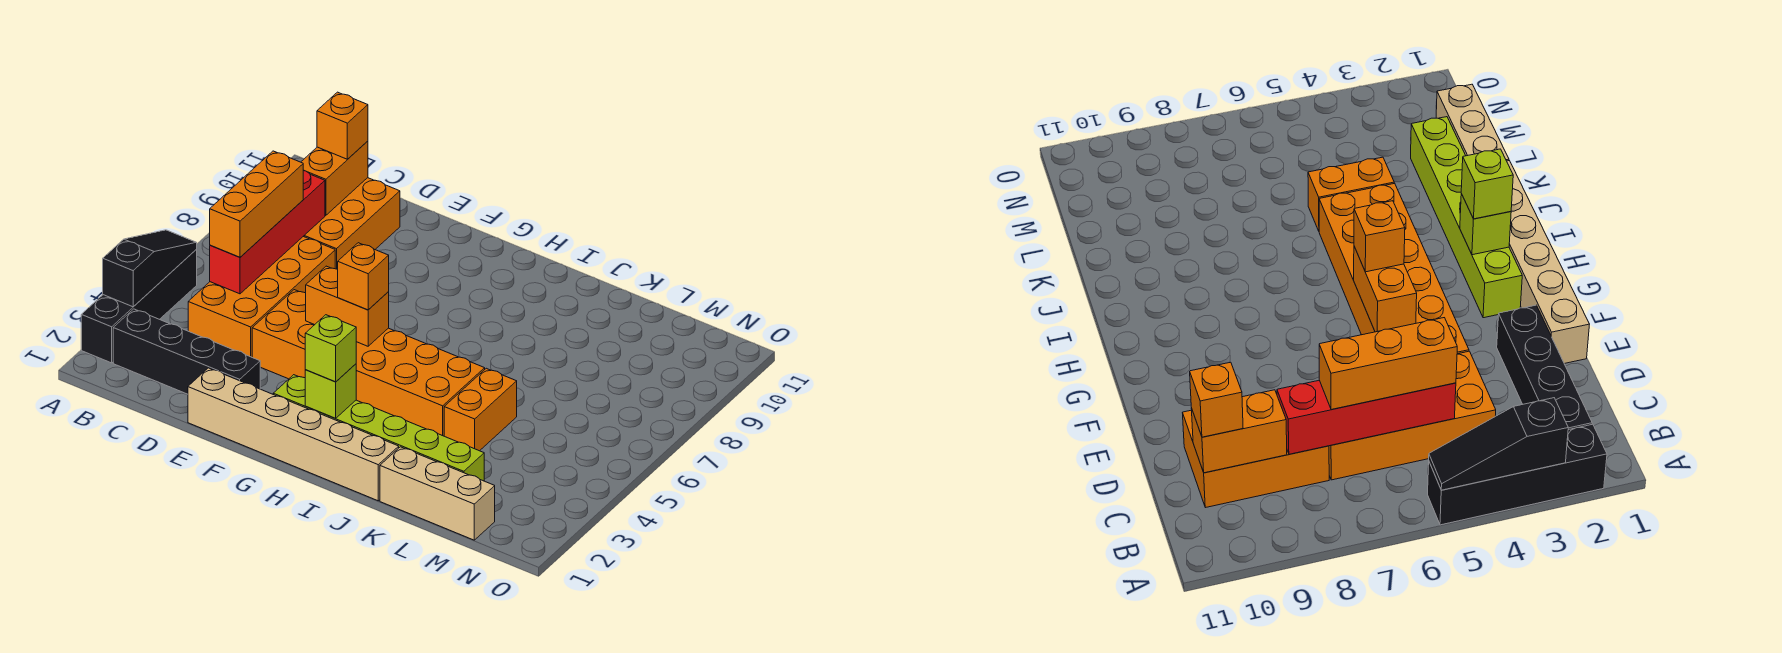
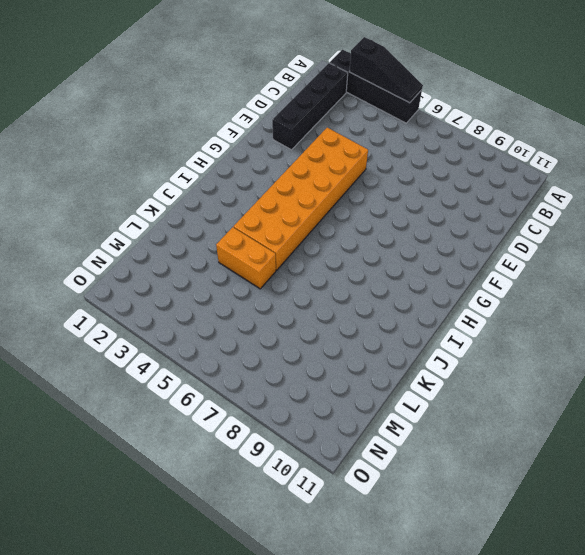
none -> orange brick C4:D7 level 1
none -> orange brick C8:D10 level 1
none -> tan brick E1:J1 level 1

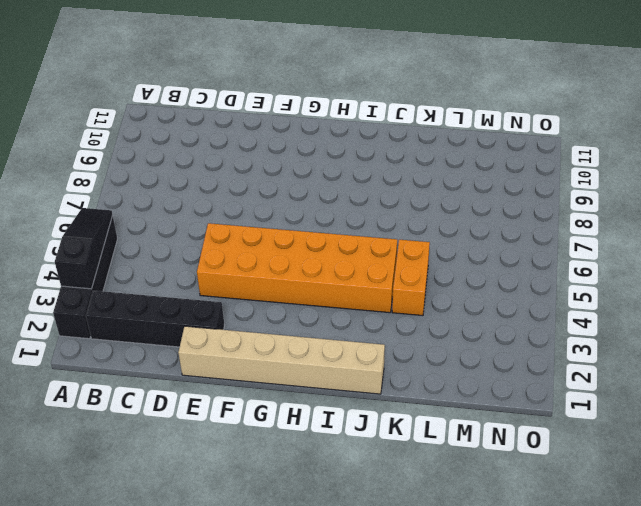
none -> orange brick C4:D7 level 1
none -> orange brick C8:D10 level 1
none -> lime brick G2:L2 level 1

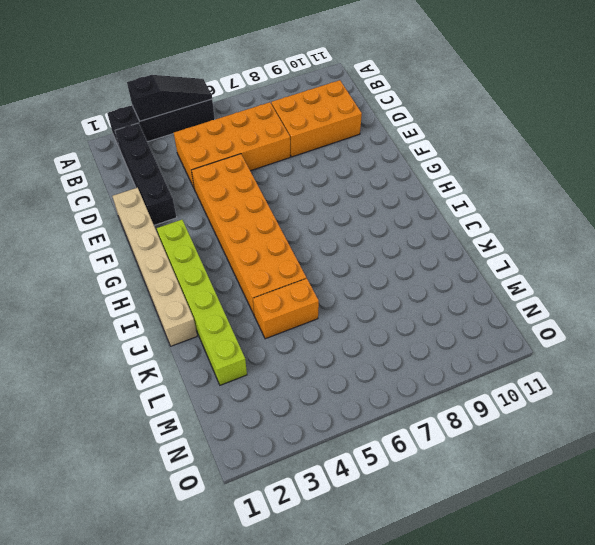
none -> tan brick K1:M1 level 1
none -> red brick C5:C8 level 2
none -> orange brick C9:C10 level 2

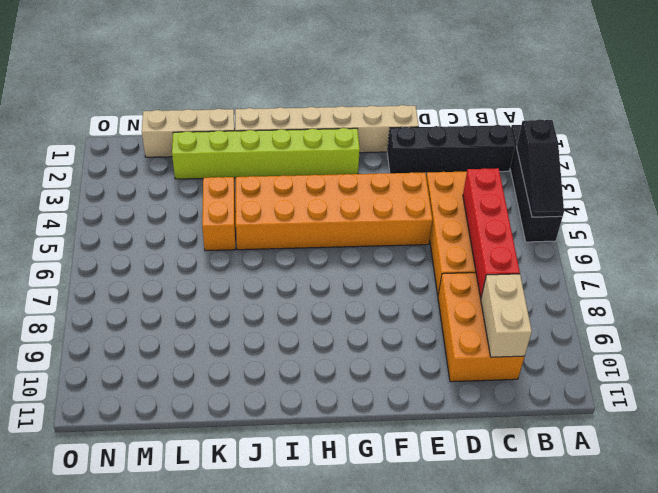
tan brick C9:C10 level 2 -> orange brick C9:C10 level 2
none -> orange brick F5:G5 level 2
none -> lime brick H2 level 2
none -> orange brick C5:C7 level 3

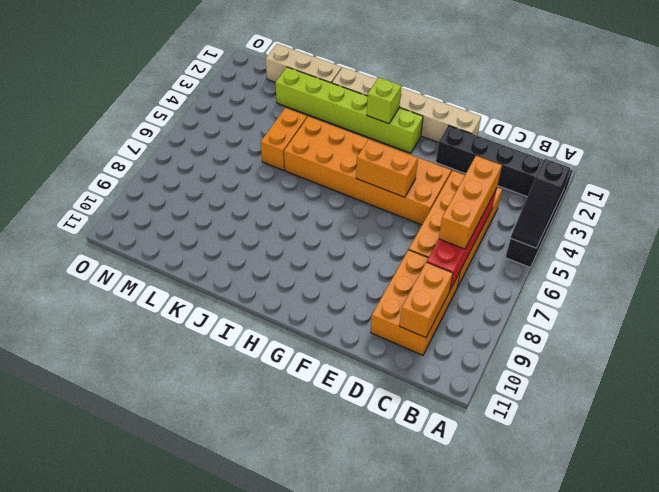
none -> orange brick C10 level 3
none -> orange brick G5 level 3
none -> lime brick H2 level 3

